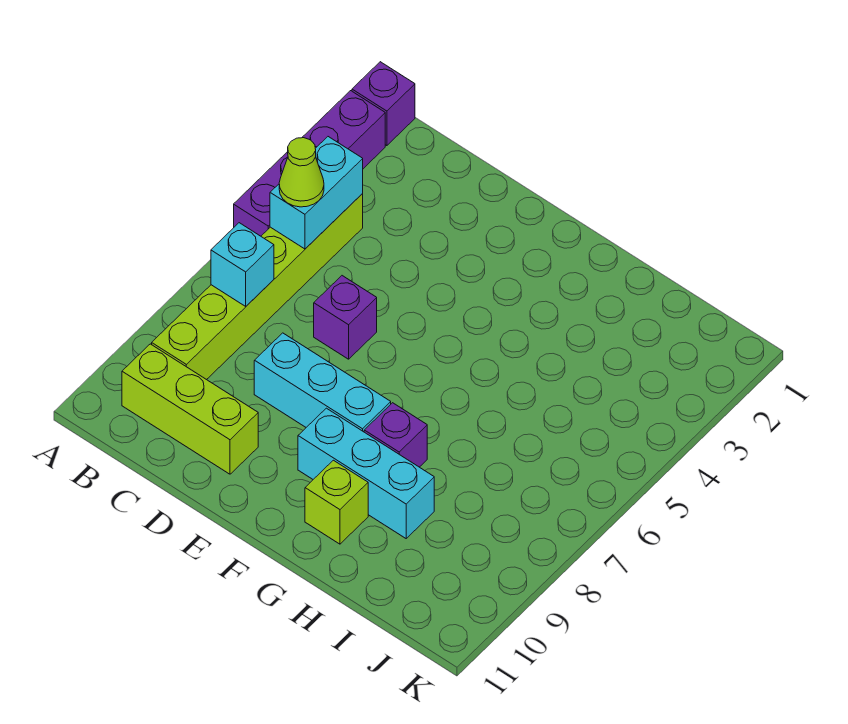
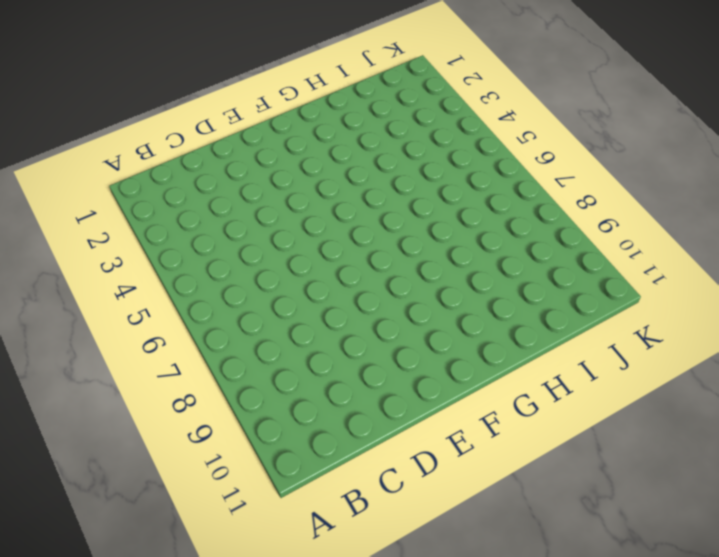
none -> purple brick A1 level 1
none -> purple brick A2:A5 level 1
none -> lime brick B4:B9 level 1

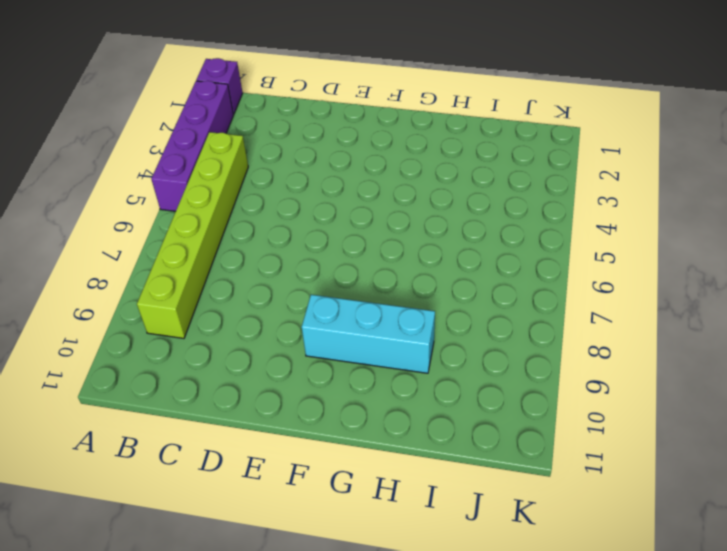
none -> lime brick B10:D10 level 1
none -> purple brick D6 level 1
none -> cyan brick D8:F8 level 1

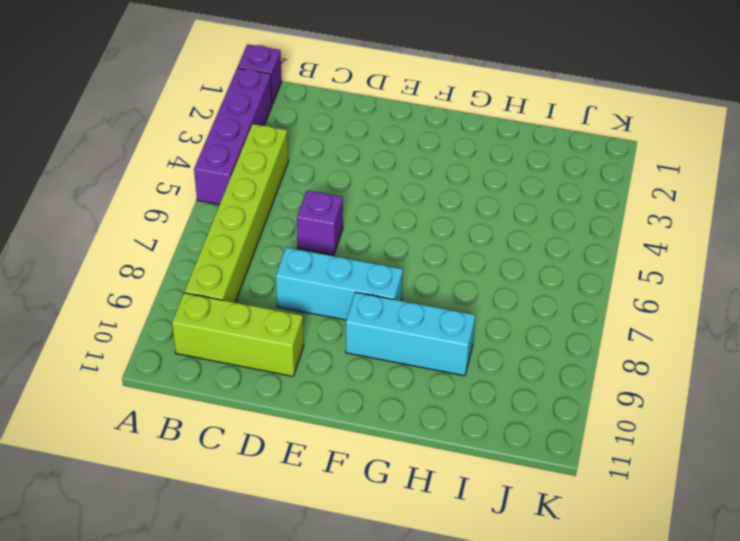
none -> purple brick G8 level 1
none -> lime brick G10 level 1
none -> cyan brick B4:B5 level 2

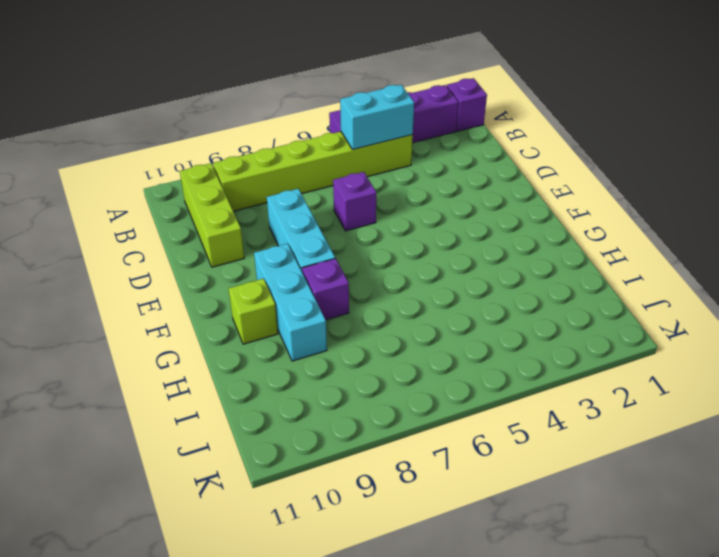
none -> cyan brick B7 level 2
none -> lime cone B5 level 3

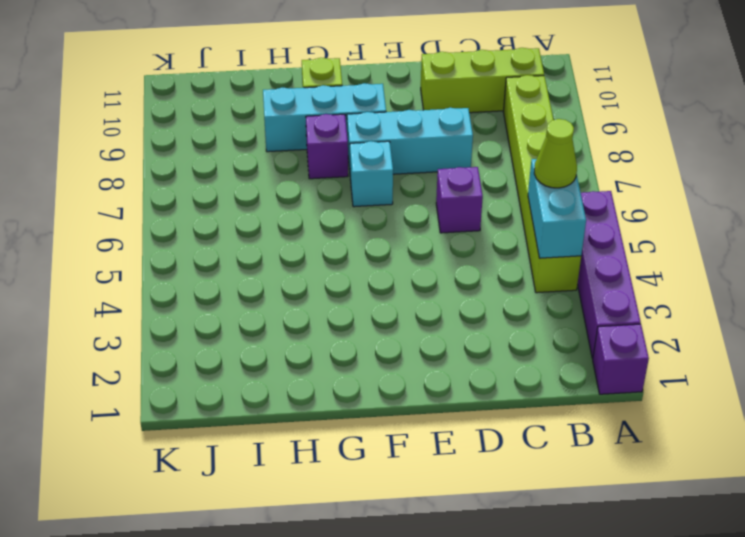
cyan brick F7 level 1 -> cyan brick B7 level 2

